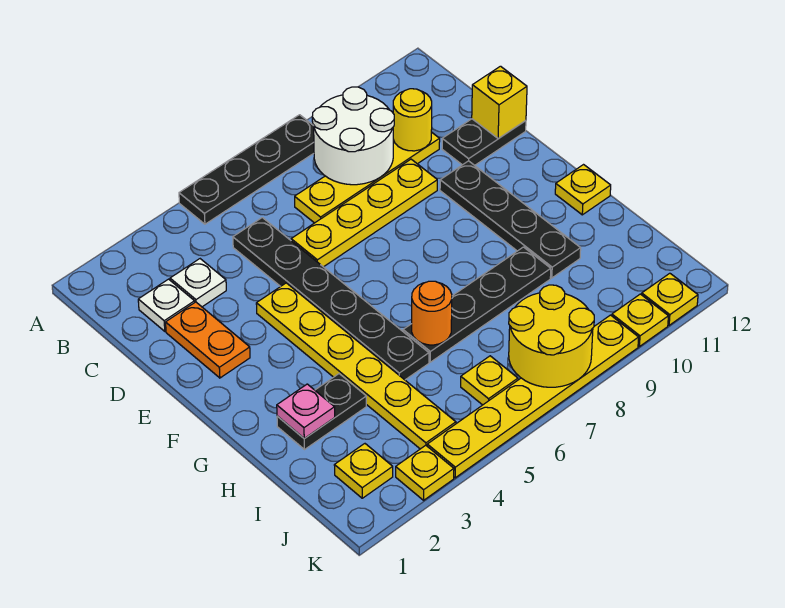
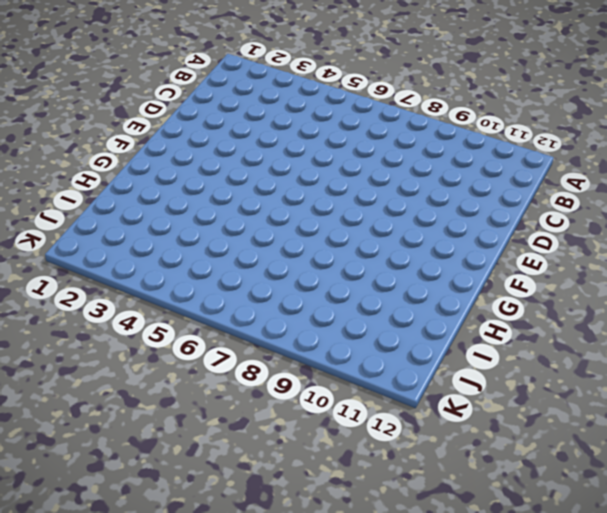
none -> black plate A5:A8 level 1
none -> white plate C2 level 1
none -> white plate C3 level 1

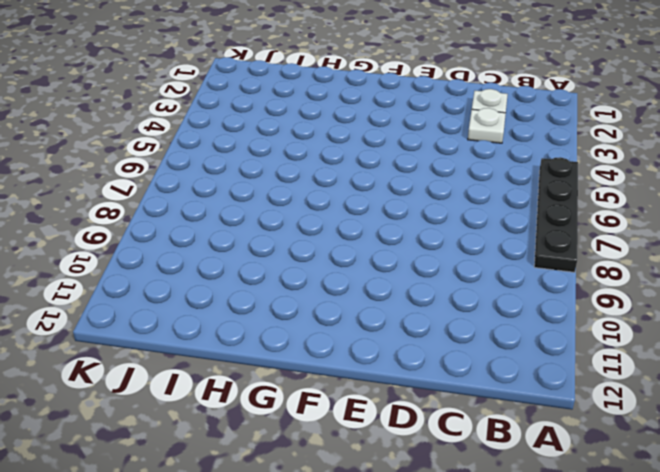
none -> black plate C5:H5 level 1
none -> yellow plate C7:C10 level 1
none -> orange plate D2:E2 level 1

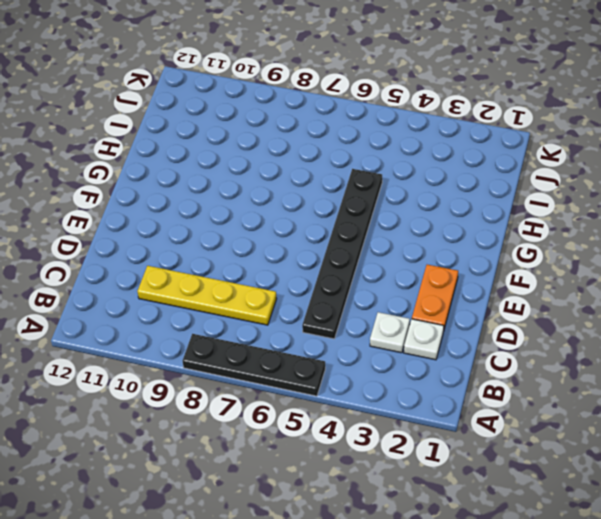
none -> yellow plate D6:D9 level 1
none -> black plate D11:D12 level 1
none -> yellow plate E4:J4 level 1

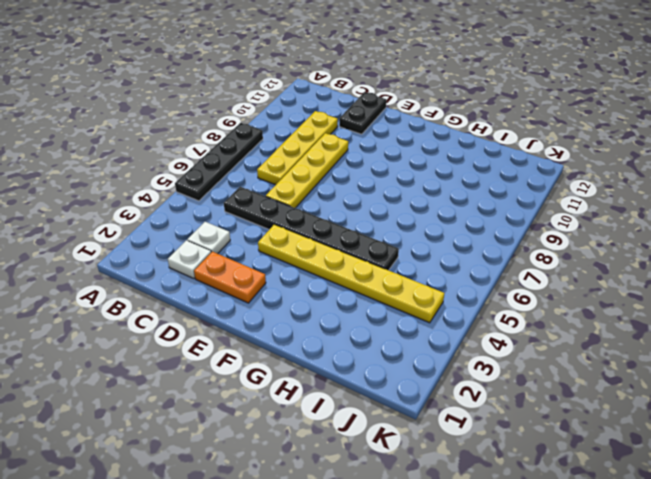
none -> black plate E10:H10 level 1
none -> yellow plate G12 level 1
none -> black plate H2:H3 level 1

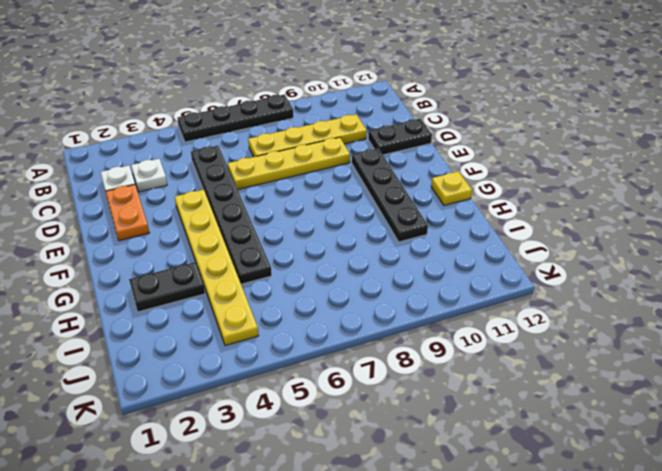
none -> black plate H6:H9 level 1
none -> yellow plate J2 level 1
none -> yellow plate J6 level 1

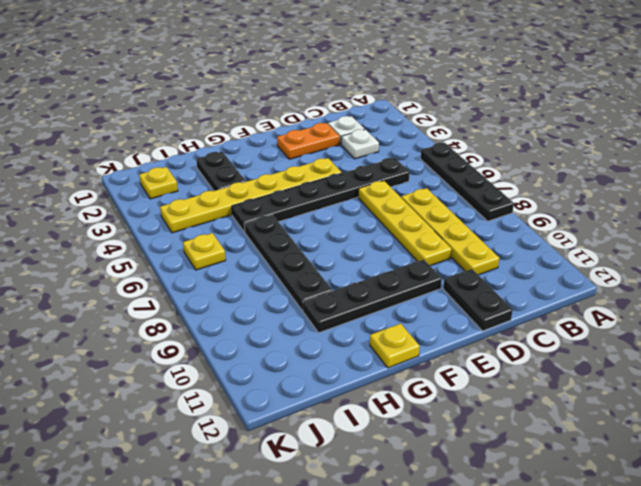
none -> yellow plate K3 level 1
none -> yellow plate K4:K9 level 1
none -> yellow plate K10 level 1

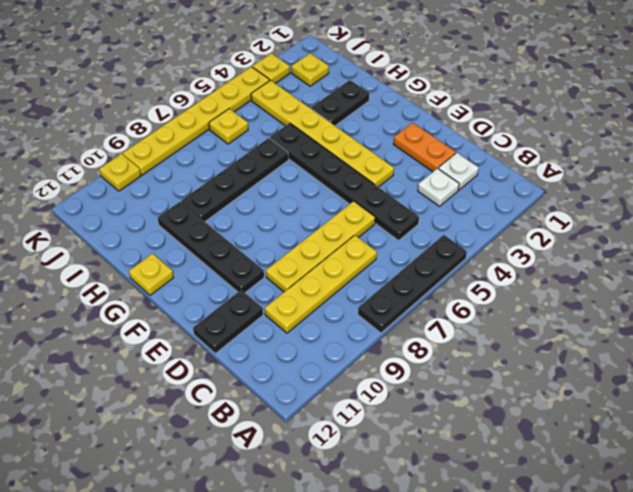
none -> yellow plate K11 level 1
none -> white round brick B8:C9 level 2
none -> yellow round brick C10 level 2

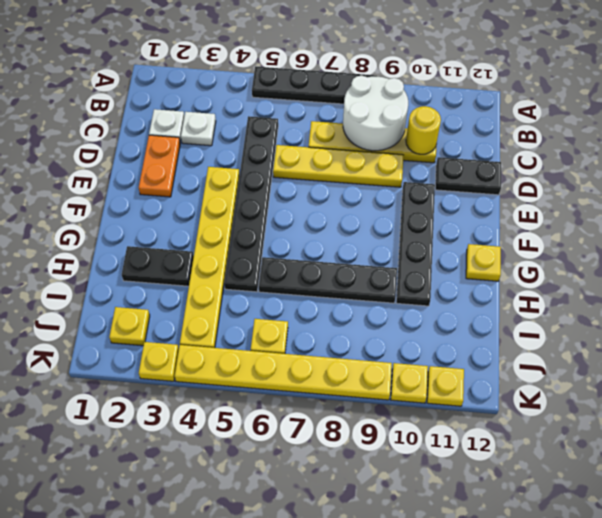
none -> yellow brick D12 level 2
none -> pink plate H2 level 2
none -> orange round brick H6 level 2

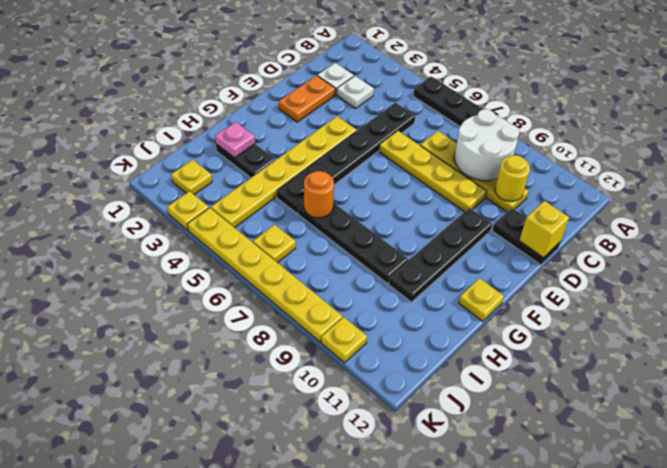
none -> yellow plate K11 level 1
none -> yellow round brick J7:K8 level 2

